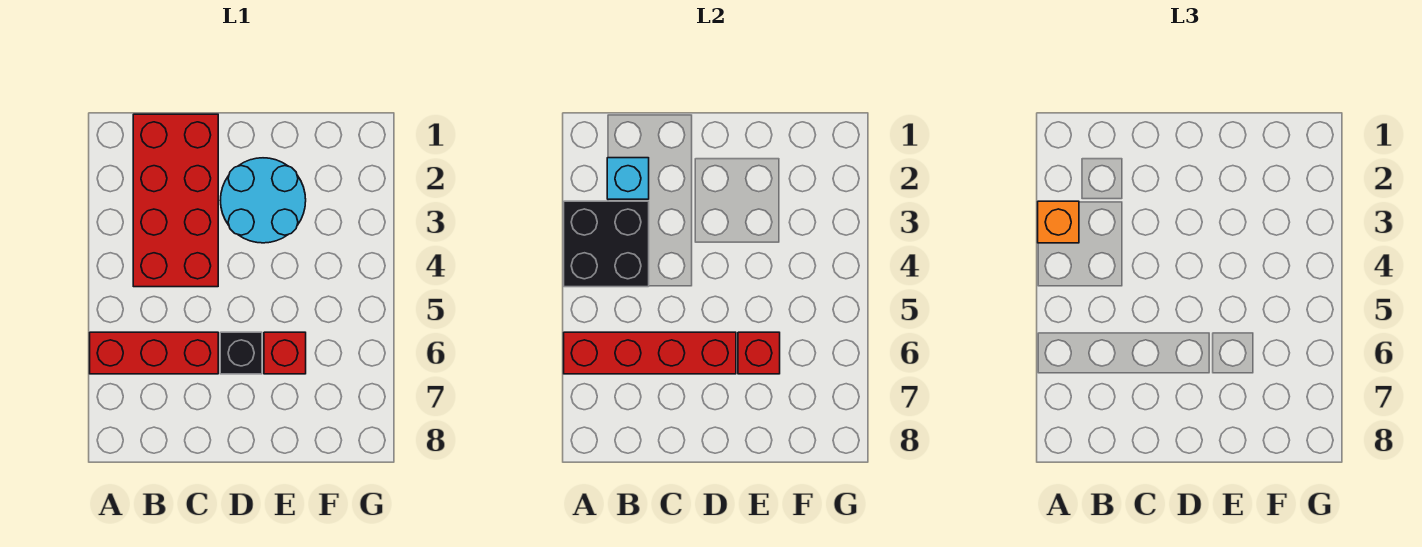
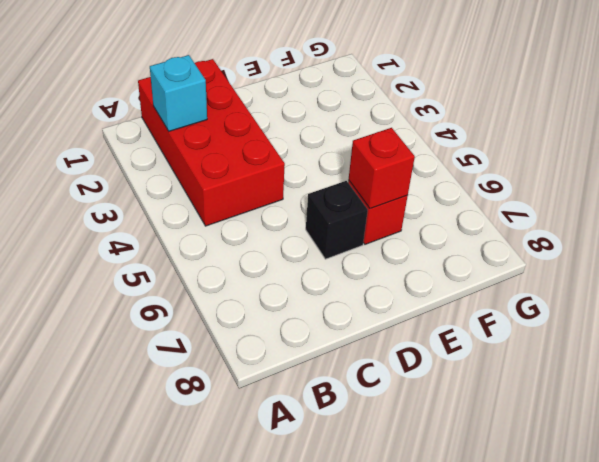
none -> red brick A6:C6 level 1
none -> cyan round brick D2:E3 level 1

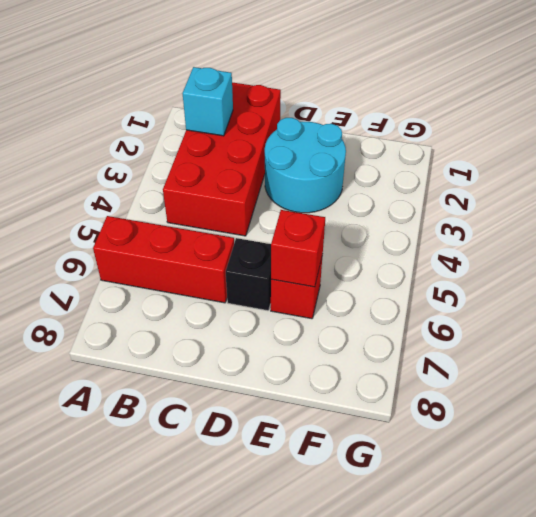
none -> black brick A3:B4 level 2
none -> red brick A6:D6 level 2

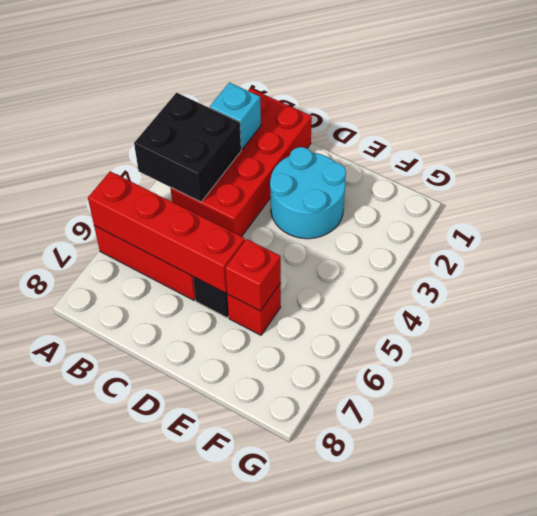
none -> orange brick A3 level 3

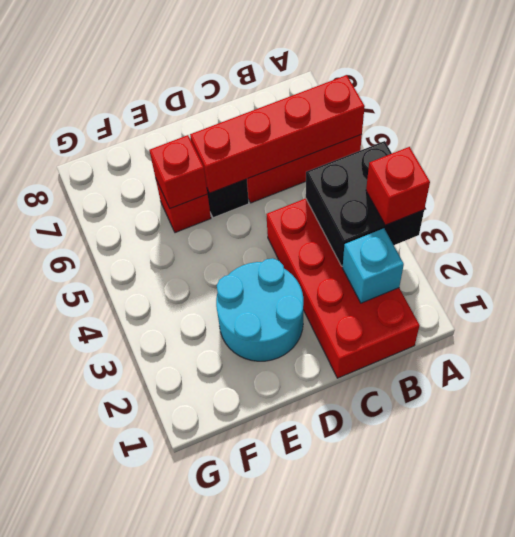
red brick A3 level 3 -> orange brick A3 level 3

